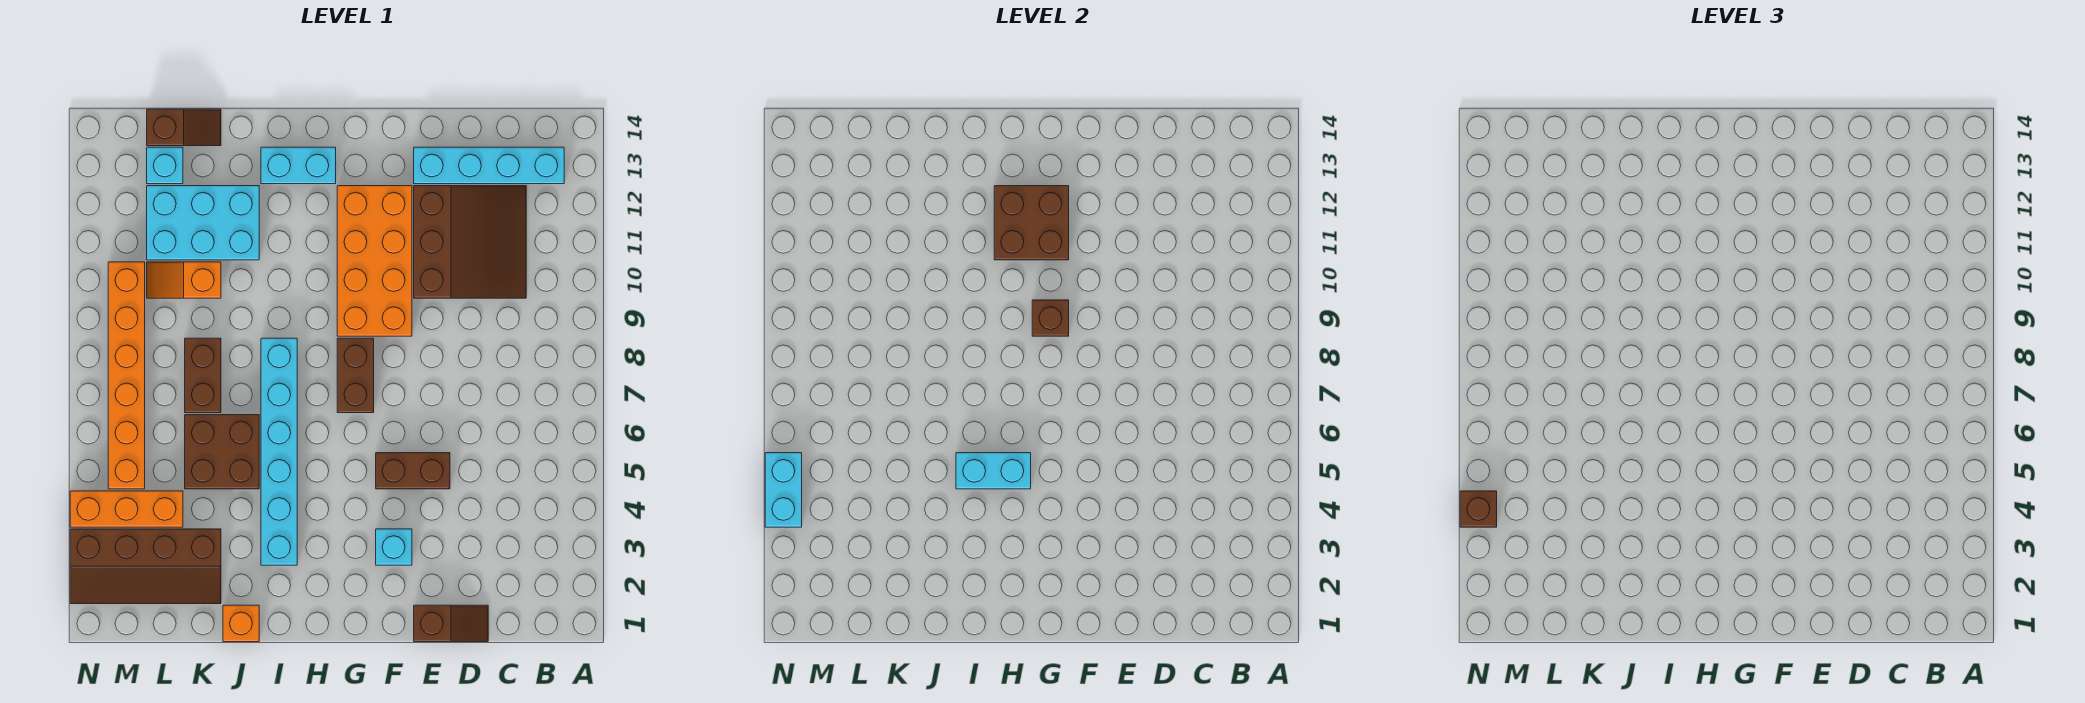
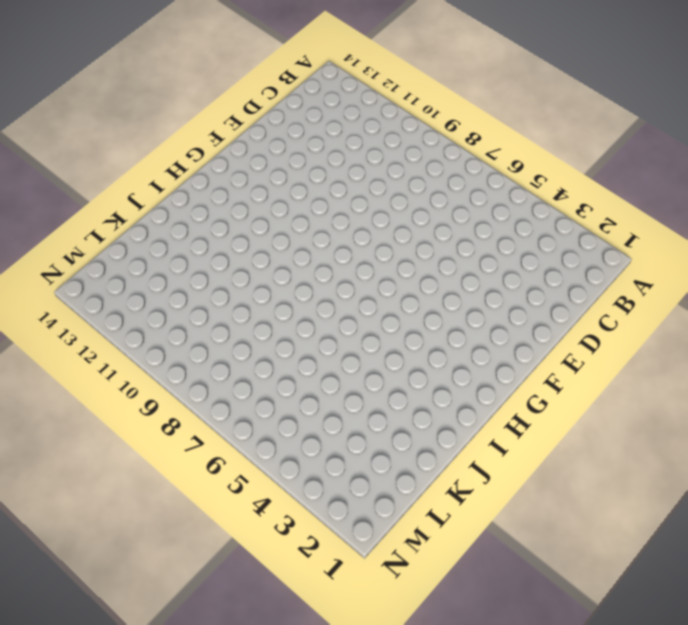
none -> cyan brick B13:E13 level 1
none -> brown slope C10:E12 level 1 top E
none -> brown slope D1:E1 level 1 top E

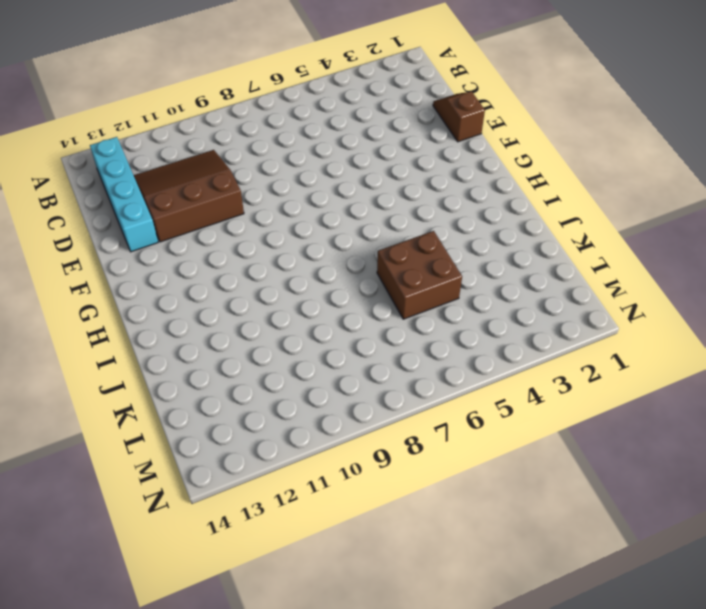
none -> brown brick E5:F5 level 1
none -> cyan brick F3 level 1
none -> orange brick F9:G12 level 1

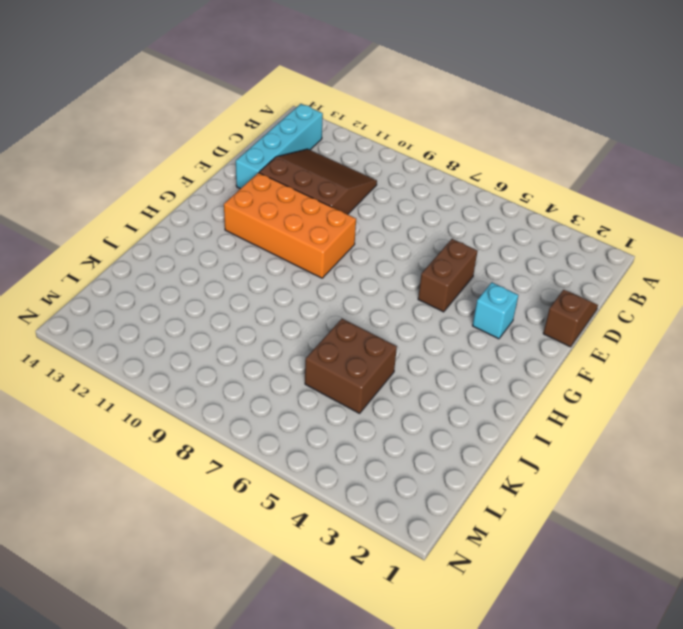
none -> brown brick G7:G8 level 1
none -> cyan brick H13:I13 level 1
none -> cyan brick I3:I8 level 1

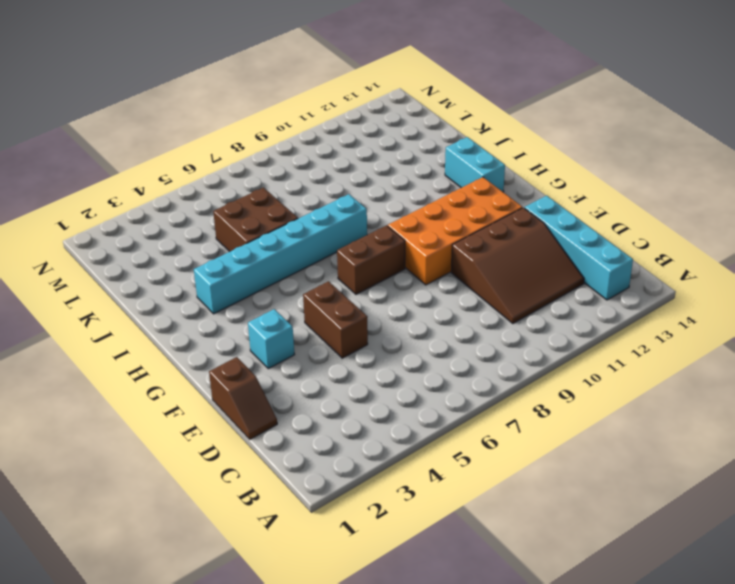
none -> orange brick J1 level 1
none -> cyan brick J11:L12 level 1
none -> brown slope K2:N3 level 1 top 3

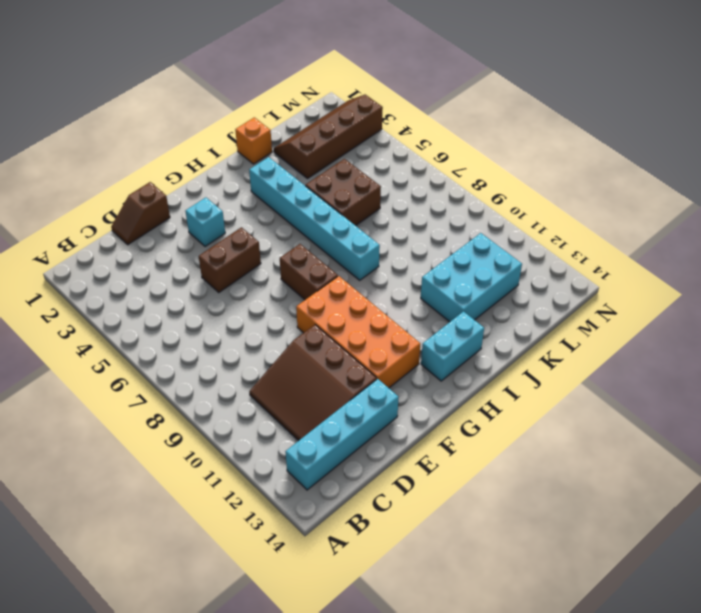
none -> brown brick K7:K8 level 1
none -> orange slope K10:L10 level 1 top K
none -> brown slope K14:L14 level 1 top L

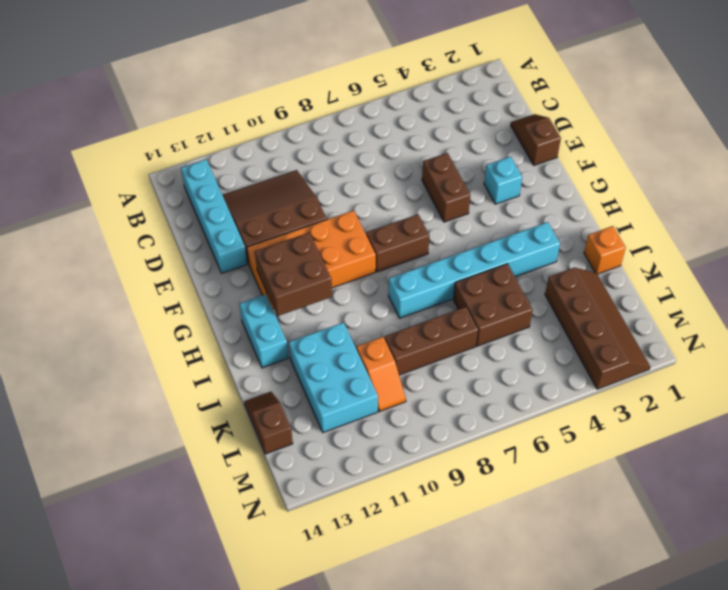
brown brick K7:K9 level 1 -> brown brick K7:K8 level 1
none -> orange brick L4:N4 level 1
none -> cyan brick L13 level 1
none -> orange brick M5:M10 level 1

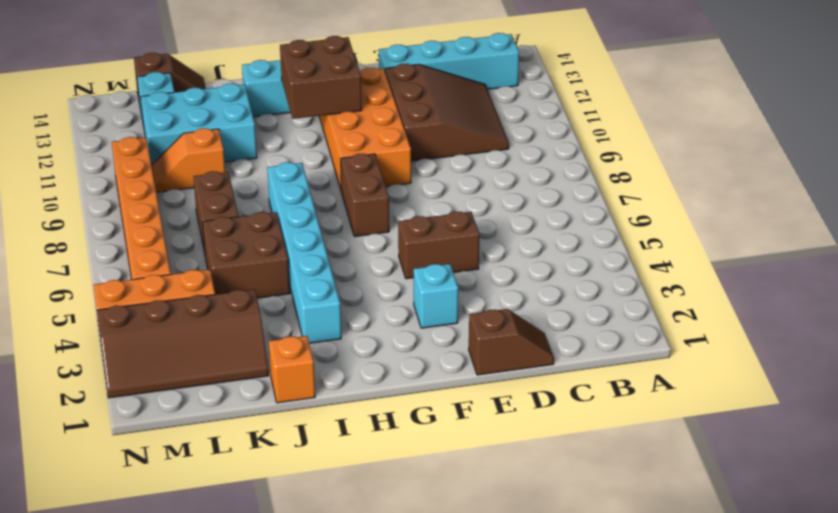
none -> brown brick G9 level 2
none -> cyan brick H5:I5 level 2
none -> cyan brick N4:N5 level 2

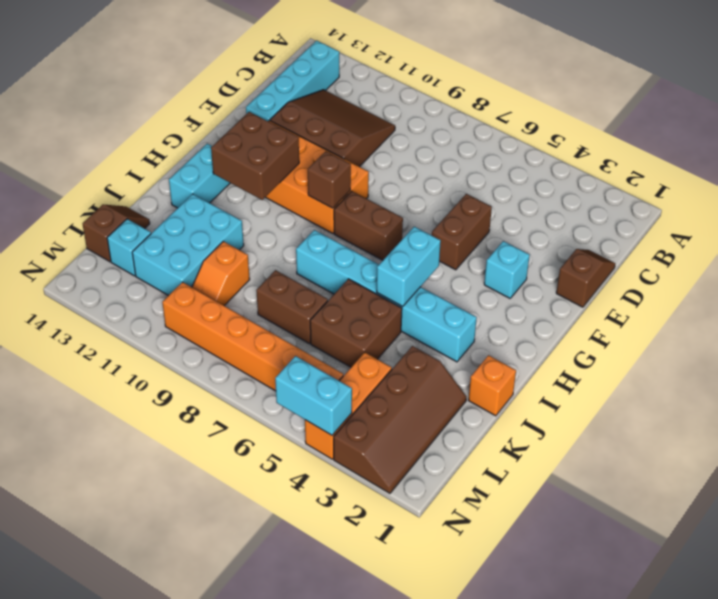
none -> brown brick N4 level 3

